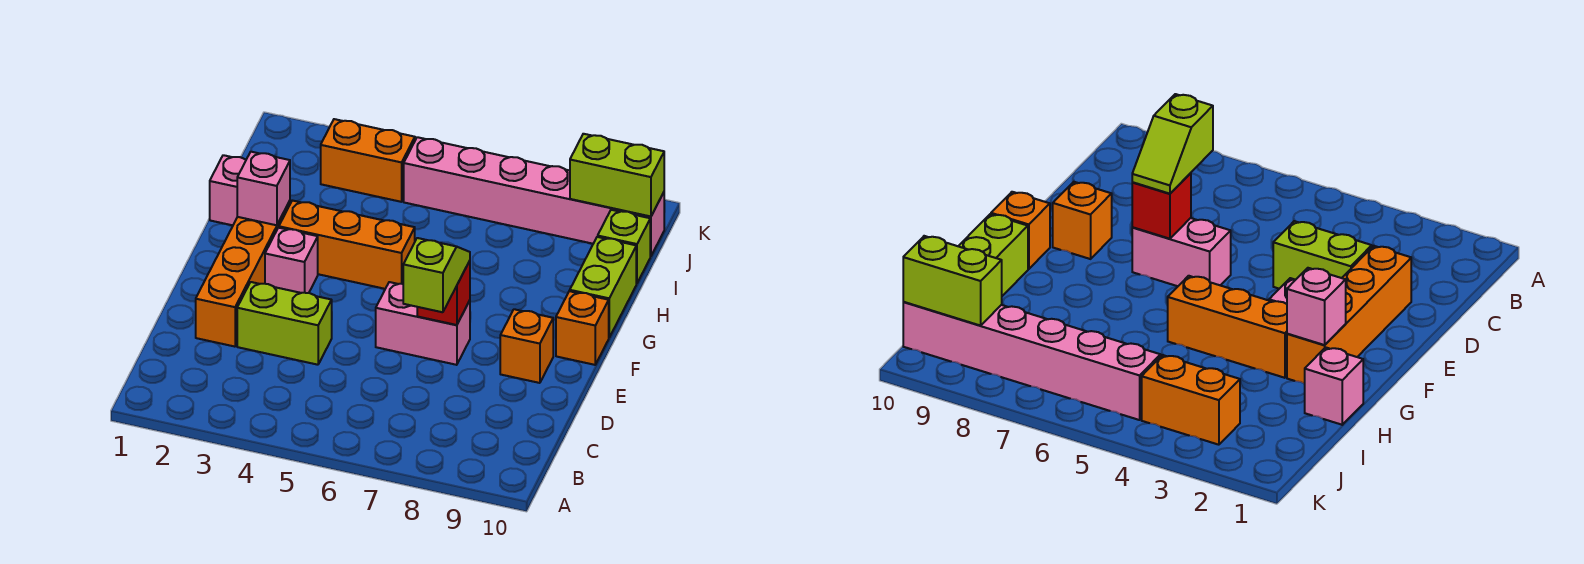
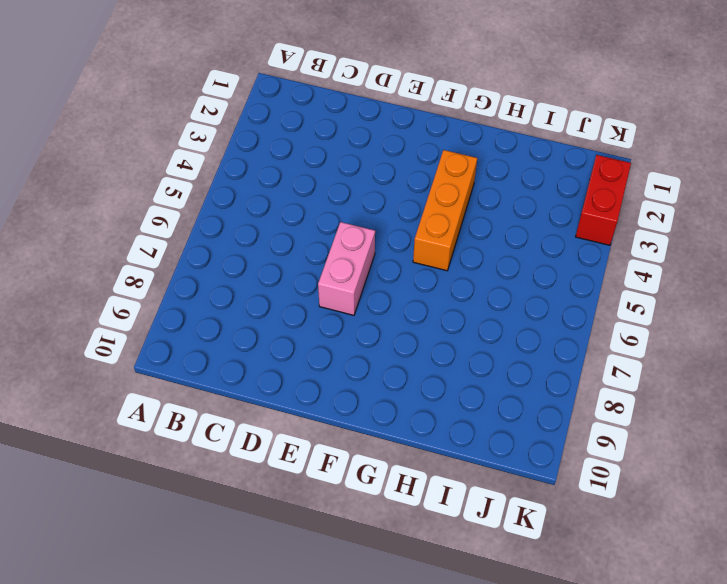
red brick K2:K3 level 1 -> none
none -> orange brick D2:G2 level 1
none -> lime brick D3:D4 level 1
none -> orange brick E9 level 1

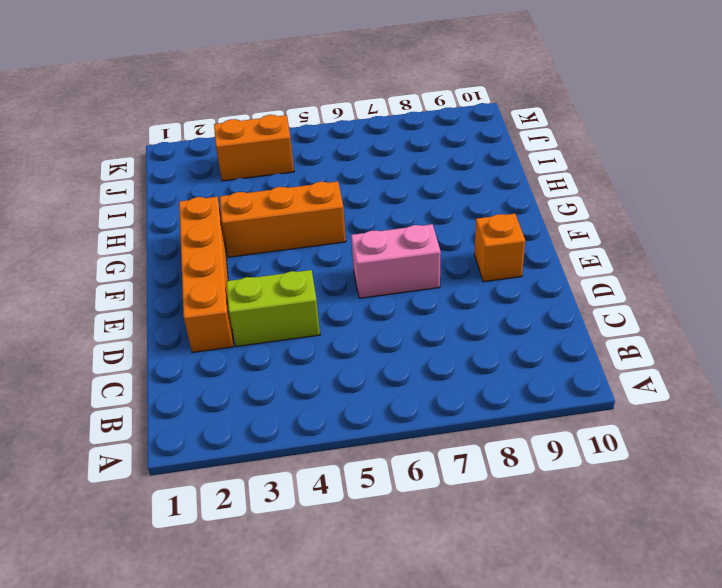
none -> pink brick F3 level 1
none -> orange brick F10 level 1
none -> lime brick G10:H10 level 1

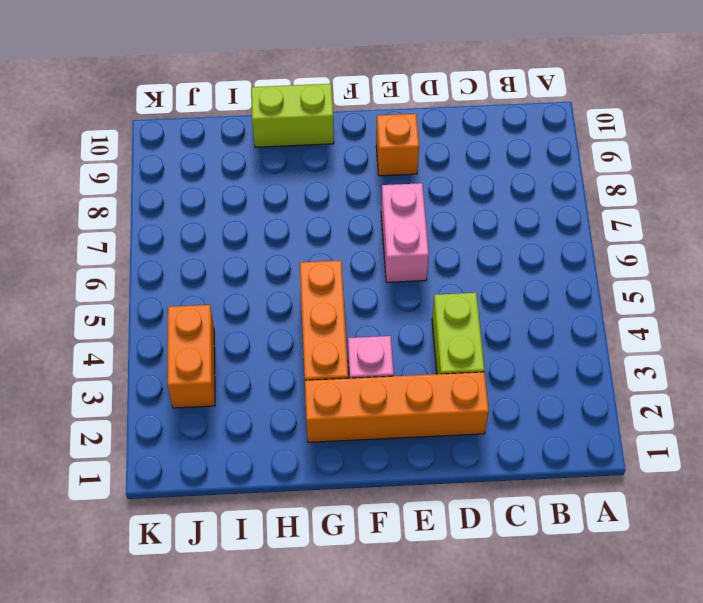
none -> orange brick F10 level 1
none -> pink brick H1 level 1
none -> lime brick I10 level 1

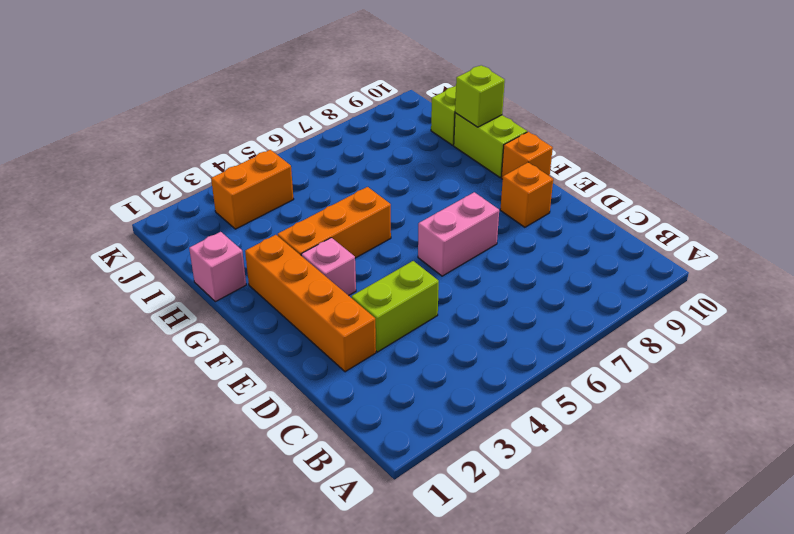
lime brick H10 level 2 -> none
none -> pink brick J5:J10 level 1
none -> red brick E7 level 2
none -> pink brick G2 level 2

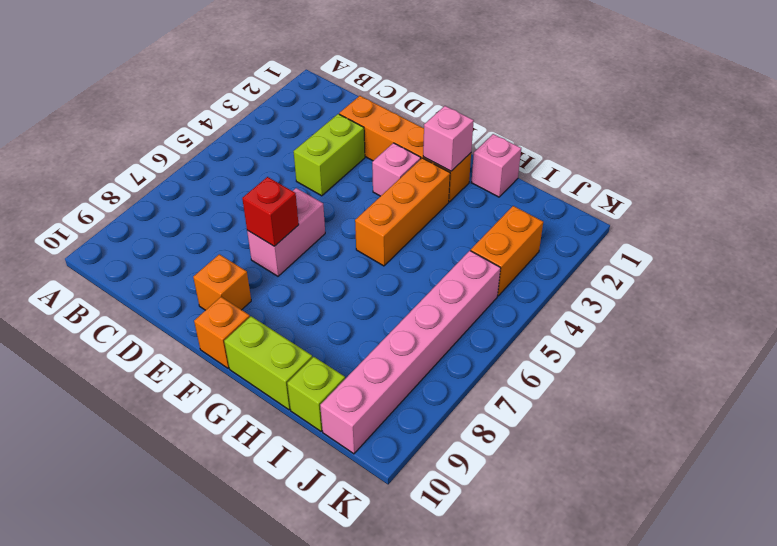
none -> lime brick J9:J10 level 2
none -> lime slope D7:E7 level 3 top D

